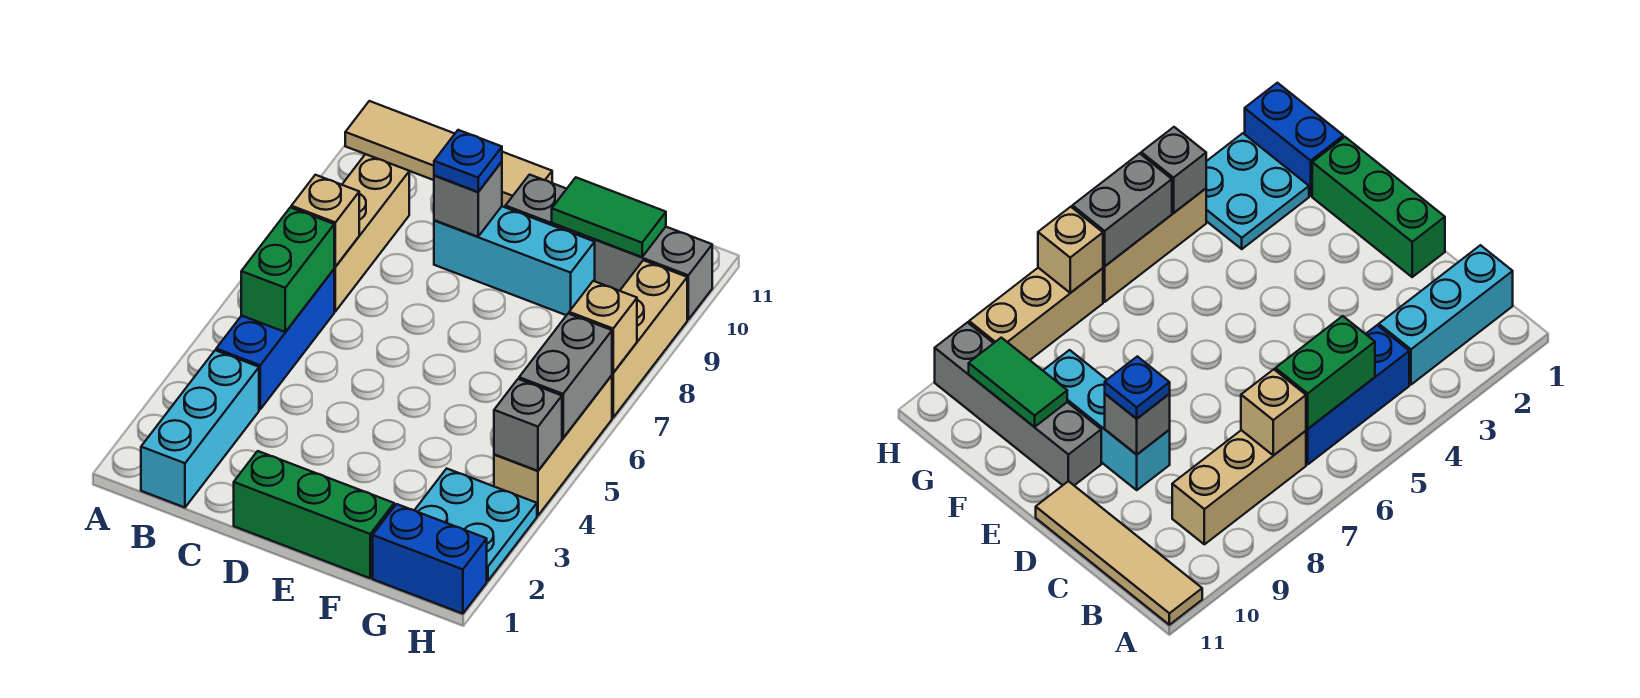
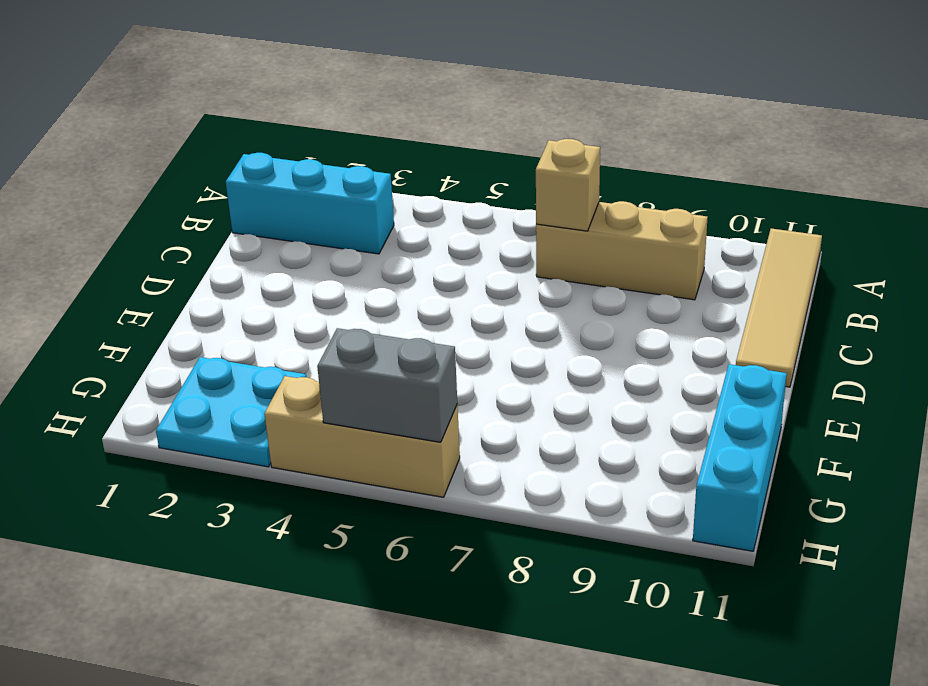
cyan brick F11:H11 level 1 -> cyan brick D9:F9 level 1
none -> blue brick B4:B6 level 1
none -> green brick D1:F1 level 1
none -> grey brick E10:H10 level 1

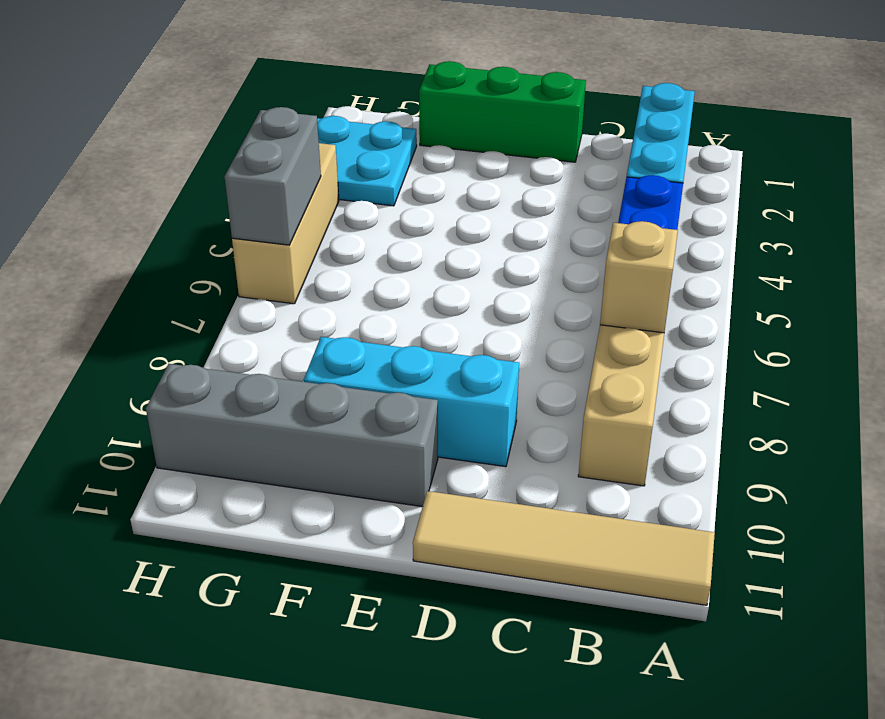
none -> blue brick G1:H1 level 1
none -> tan brick H7:H9 level 1
none -> green brick B5:B6 level 2

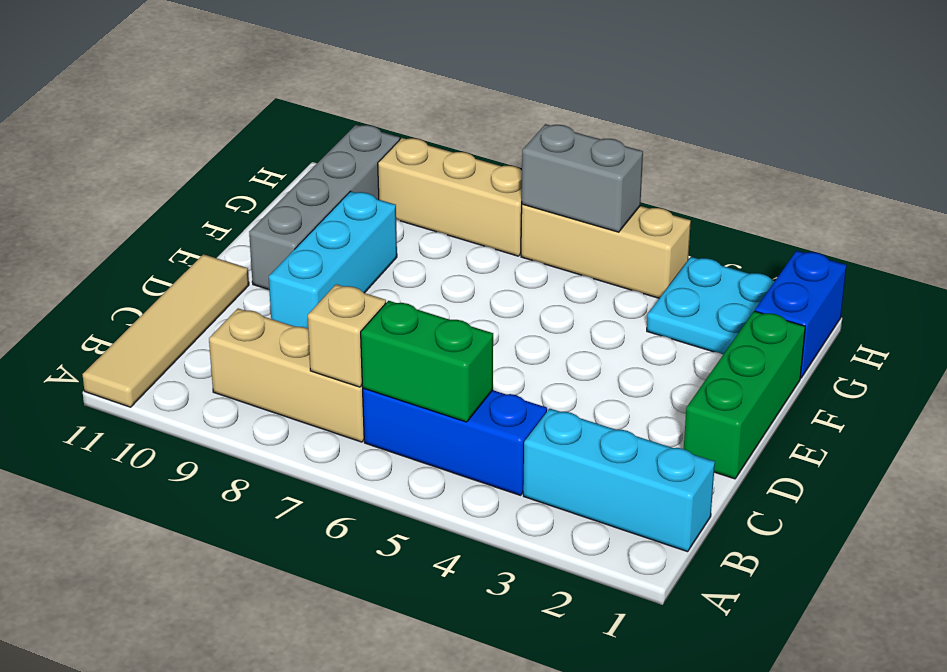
none -> grey brick D9 level 2
none -> green tile F10:G10 level 2
none -> grey brick H4 level 2

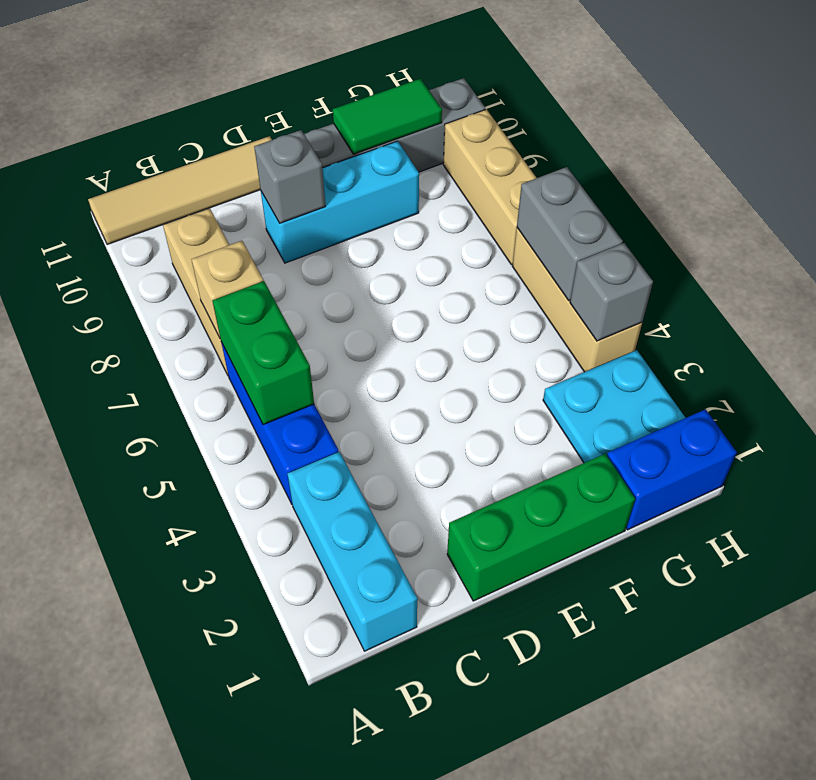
none -> tan brick H7 level 2
none -> blue plate D9 level 3

